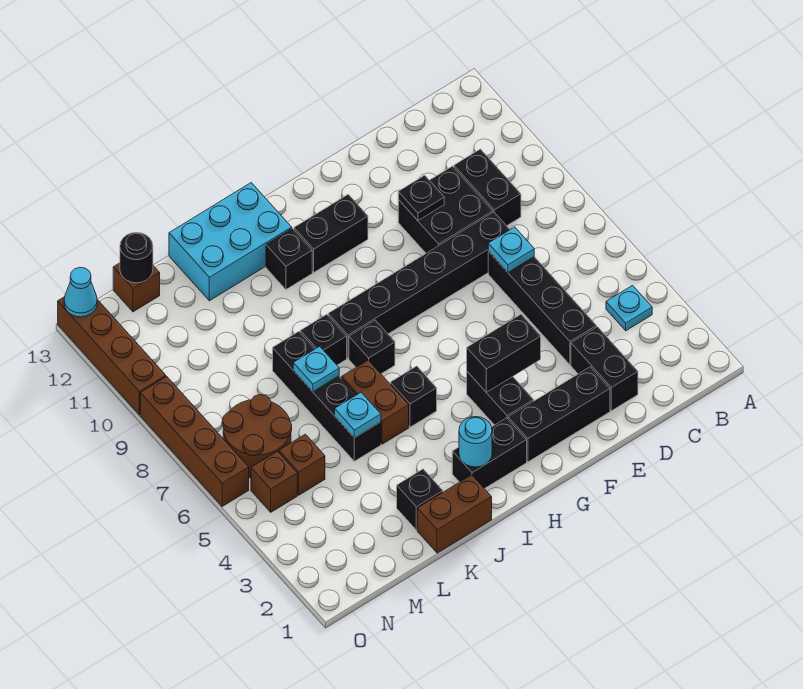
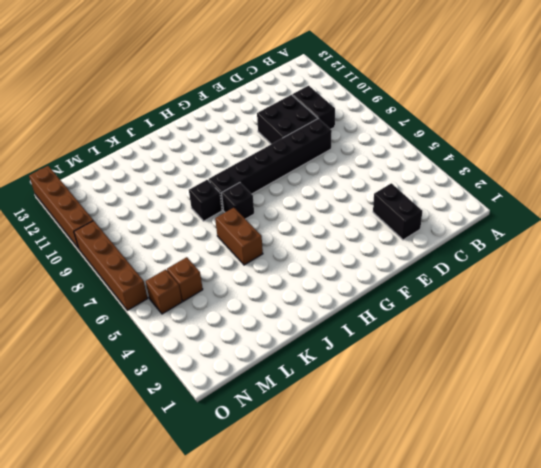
none -> cyan plate B4 level 1
none -> black brick D4:D7 level 1
none -> black brick E2:G2 level 1
none -> black brick G3:G4 level 1

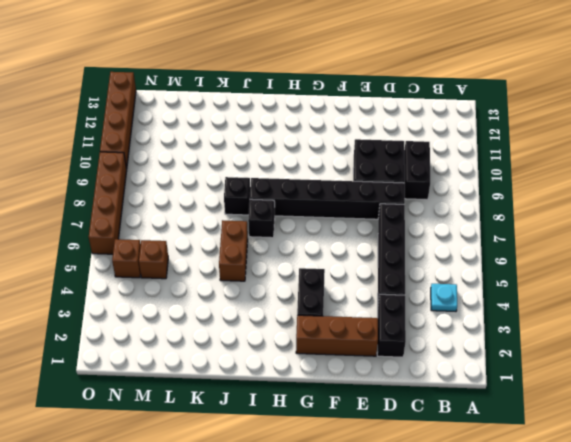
brown brick E2:G2 level 1 -> black brick E2:G2 level 1
none -> black brick G11:H11 level 1
none -> black brick H2:I2 level 1
none -> black brick I5 level 1
none -> black brick I11 level 1

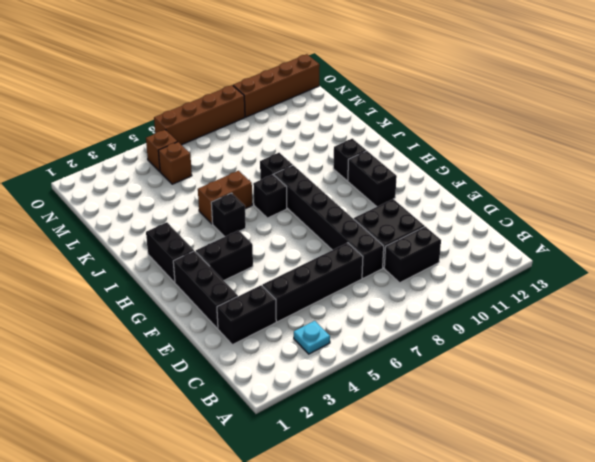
none -> cyan brick I12:K13 level 1
none -> brown brick J1:K1 level 1
none -> black brick K2 level 1
none -> black brick K5:K8 level 1

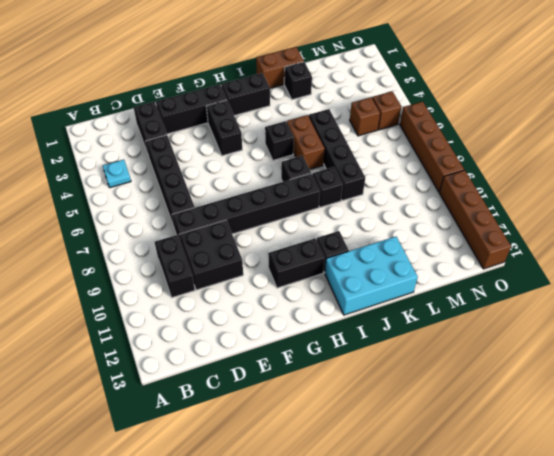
none -> brown round brick M6:N7 level 1
none -> brown brick M13 level 1
none -> cyan plate D7 level 2
none -> black plate E10 level 2

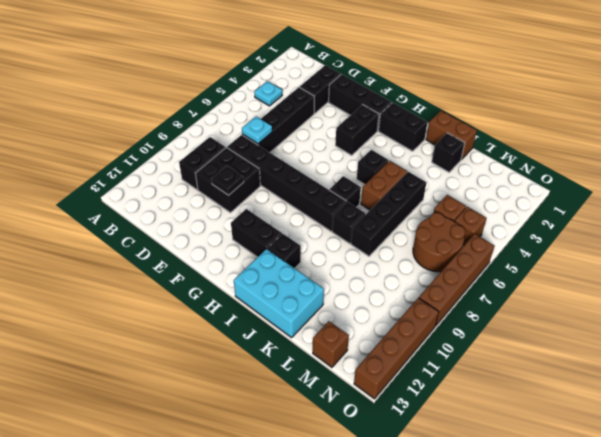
none -> black brick F4:G4 level 2
none -> cyan round brick I2 level 2
none -> cyan plate K5 level 2
none -> cyan plate K7 level 2

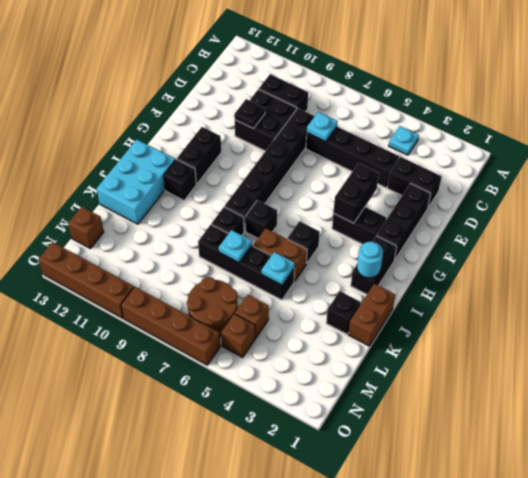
none -> black round brick M13 level 2
none -> cyan cone O13 level 2

